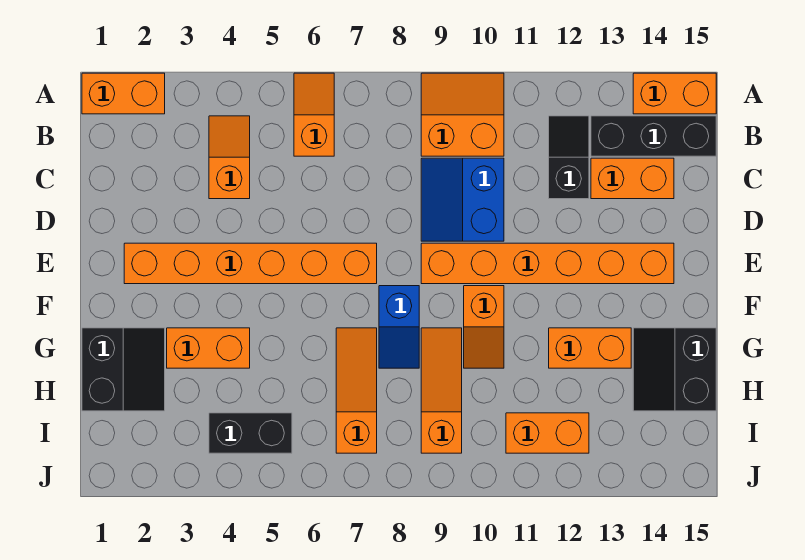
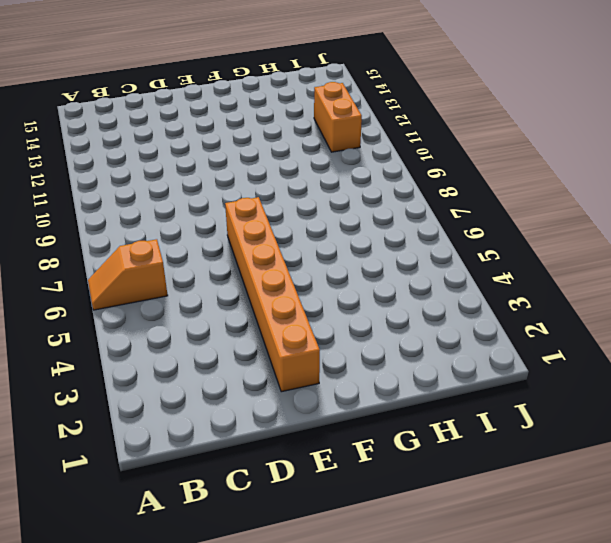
none -> orange brick A1:A2 level 1
none -> orange slope A9:B10 level 1 top B
none -> orange brick A14:A15 level 1

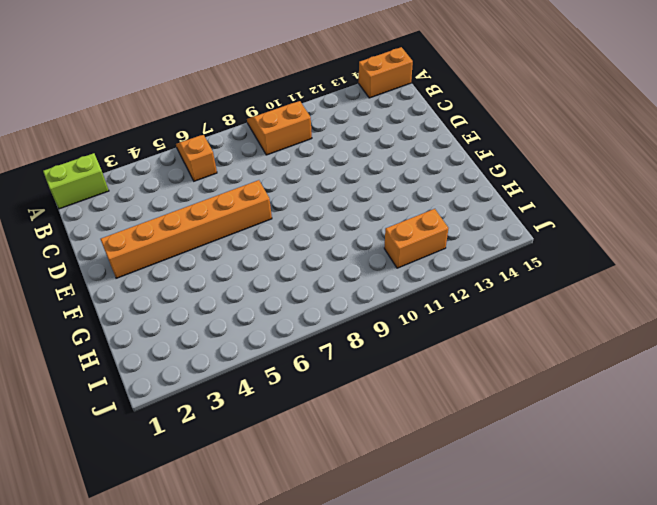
lime brick A1:A2 level 1 -> orange brick A1:A2 level 1
none -> orange slope B4:C4 level 1 top C
none -> black slope B12:C12 level 1 top C
none -> black brick B13:B15 level 1

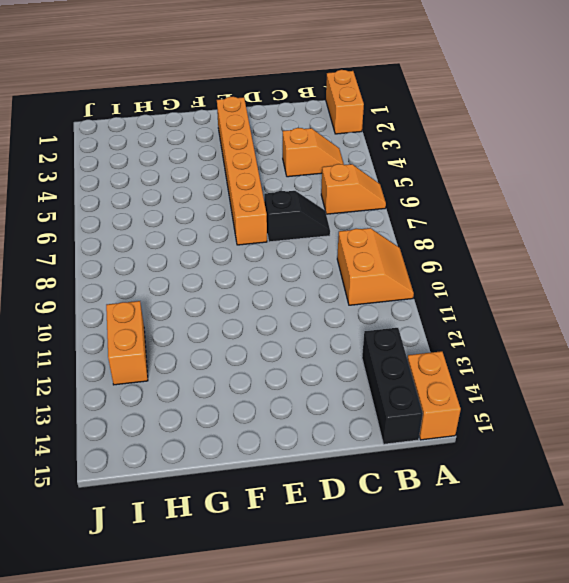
black slope C7:D7 level 1 top D -> black slope B12:C12 level 1 top C
none -> blue slope C9:D10 level 1 top 10
none -> orange brick C13:C14 level 1
none -> orange brick E9:E14 level 1

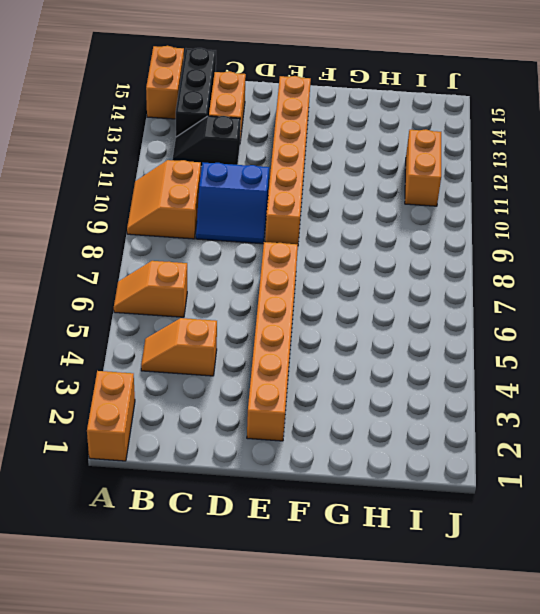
none -> blue slope F8:G8 level 1 top F
none -> orange slope F10:G10 level 1 top F
none -> black slope G1:H2 level 1 top 1

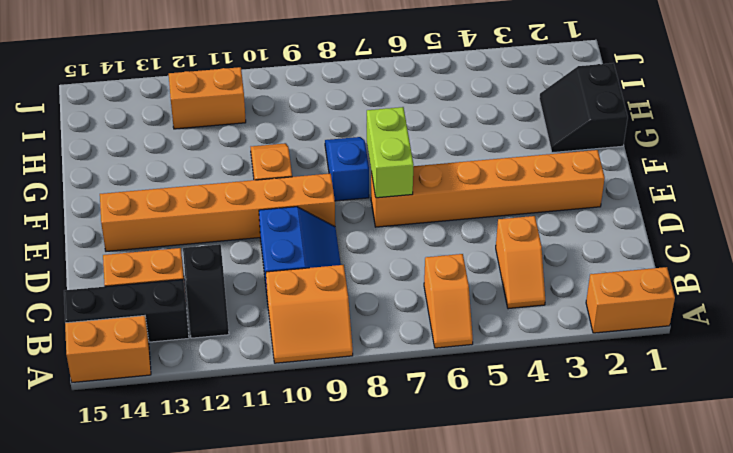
lime brick E7:F7 level 2 -> none
none -> orange brick G3:G4 level 1
none -> orange slope G7:I7 level 1 top I
none -> orange slope G9:I9 level 1 top I

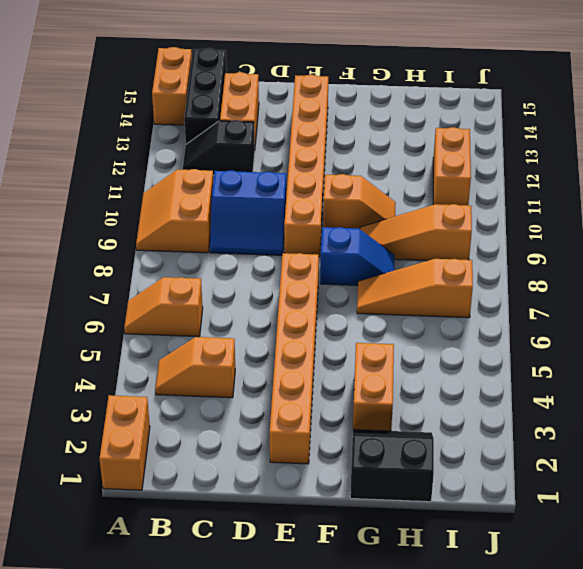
none -> orange brick G12:G13 level 1
none -> black slope G14:H15 level 1 top 15
none -> black brick I4:I5 level 1

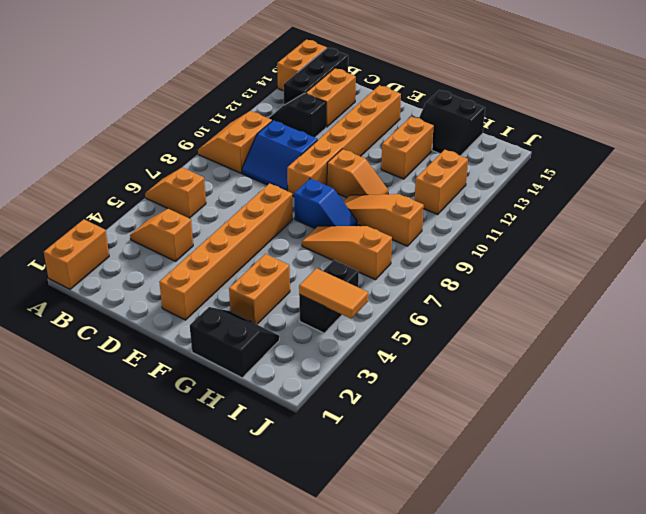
orange tile I4:J4 level 2 -> none

